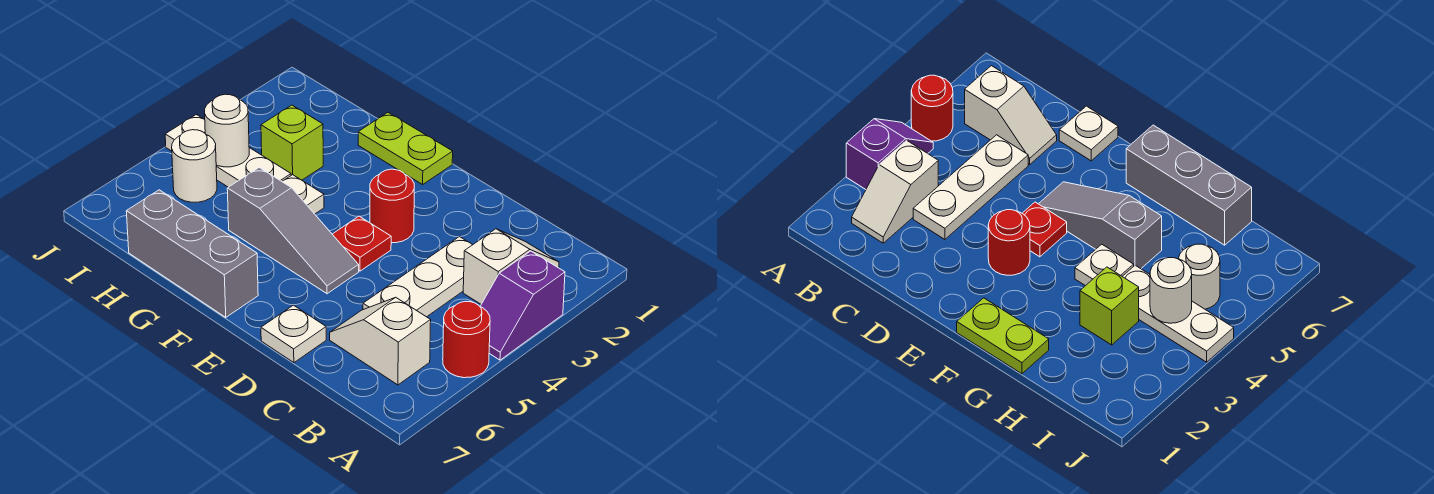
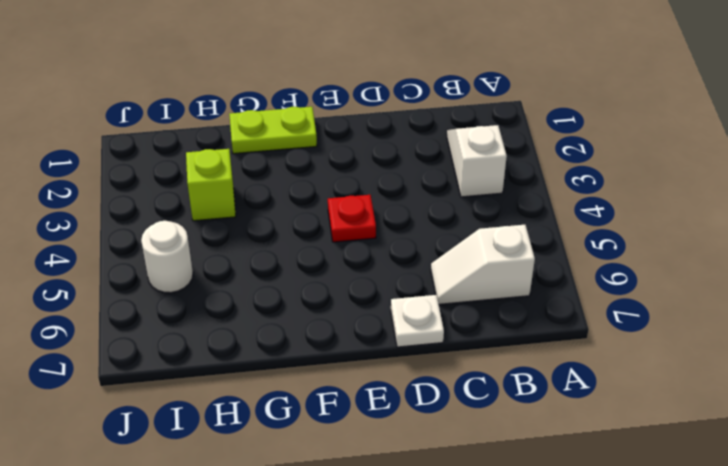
none -> purple slope A3:A4 level 1 top 3
none -> red round brick A5 level 1
none -> white plate C3:C5 level 1

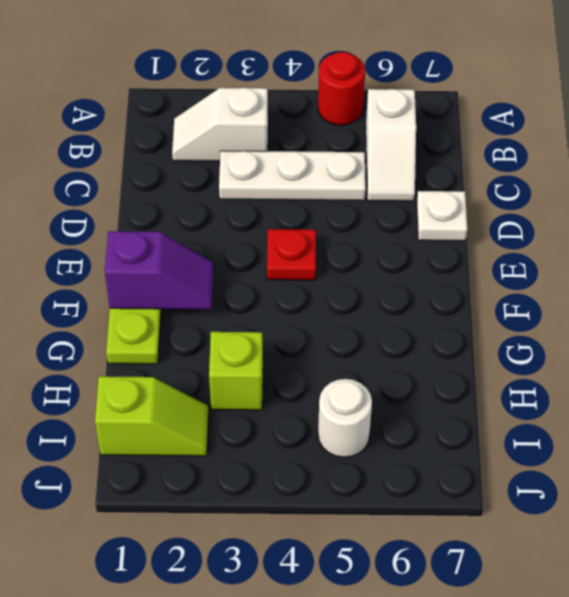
purple slope F1:F2 level 2 top 1 -> purple slope A3:A4 level 1 top 3
lime slope I1:I2 level 1 top 1 -> none
none -> red round brick E3 level 1
none -> grey slope E5:G5 level 1 top G
none -> grey brick F7:H7 level 1

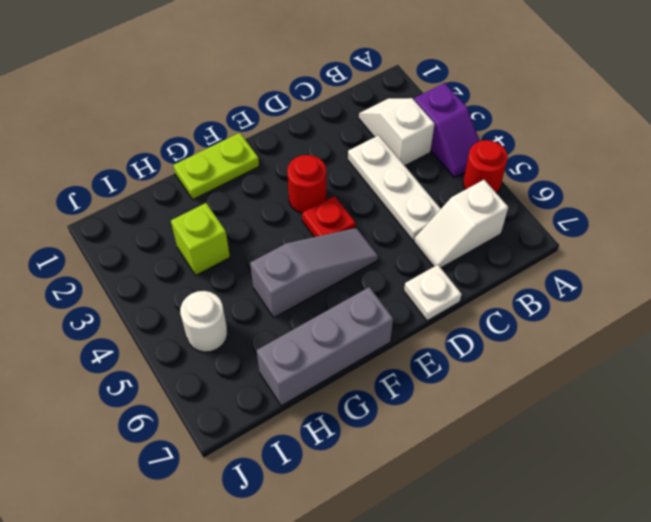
none -> white plate G4 level 1
none -> white plate H4:J4 level 1
none -> white round brick I4 level 2

